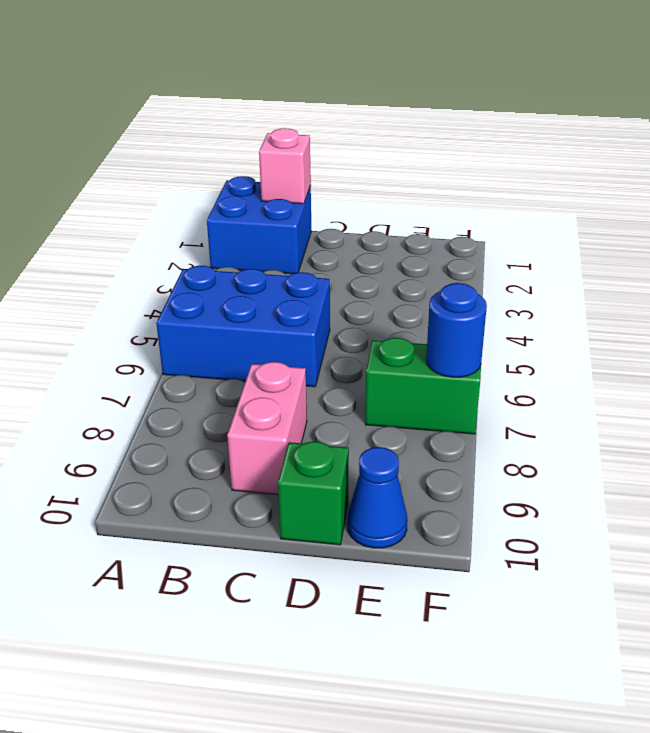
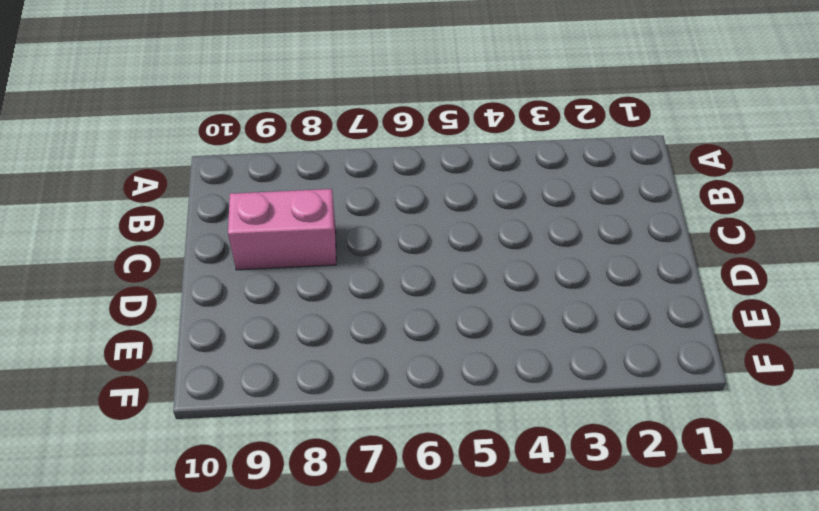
none -> blue brick A1:B2 level 1
none -> blue brick A5:C6 level 1

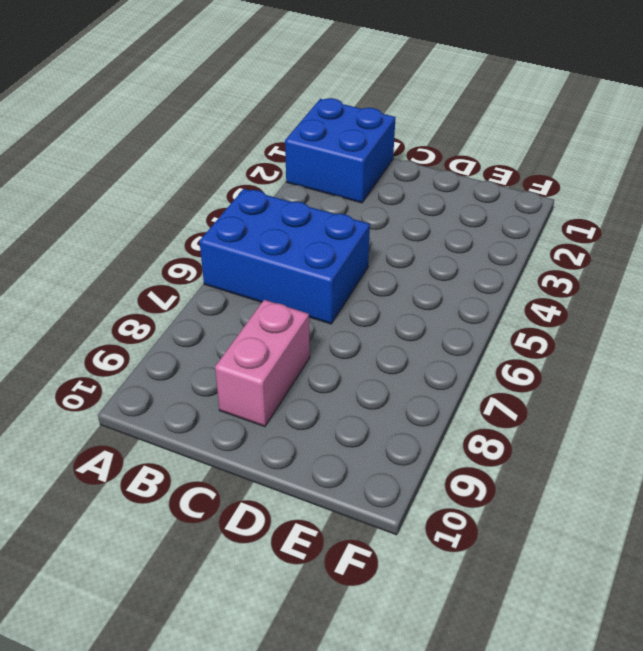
none -> green brick D10 level 1
none -> green brick E7:F7 level 1

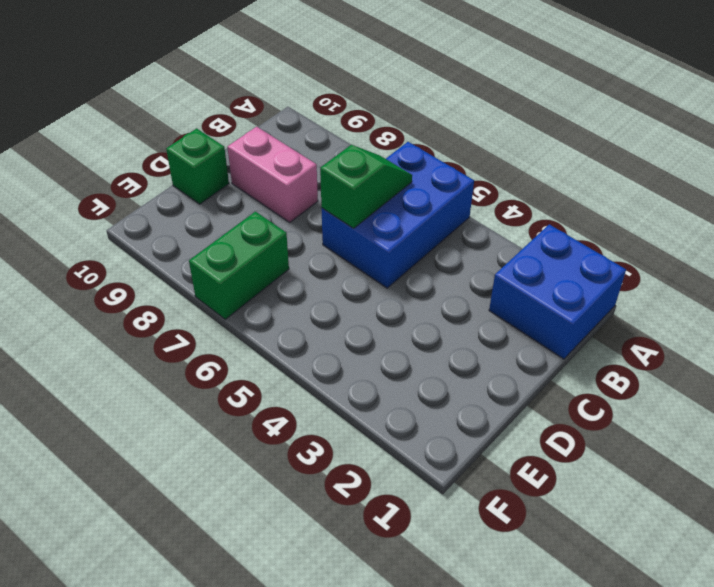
green slope B6:C6 level 2 top C -> none
none -> blue cone E10 level 1
none -> pink brick B1 level 2

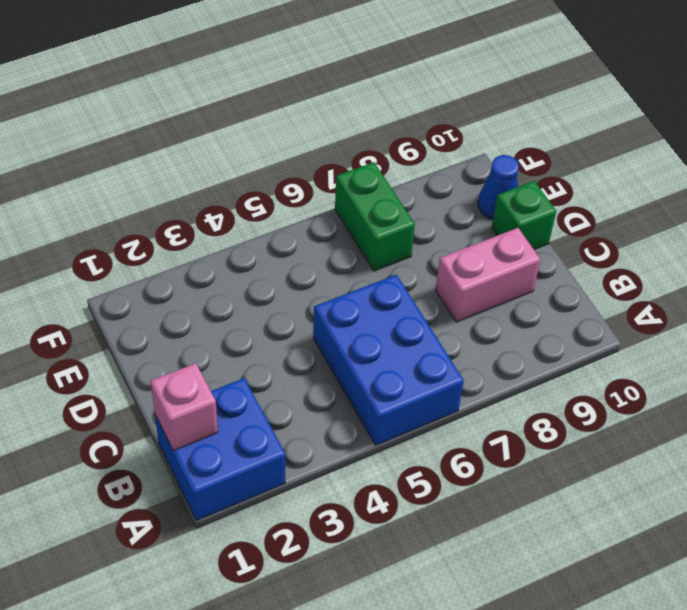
none -> blue round brick F7 level 2

